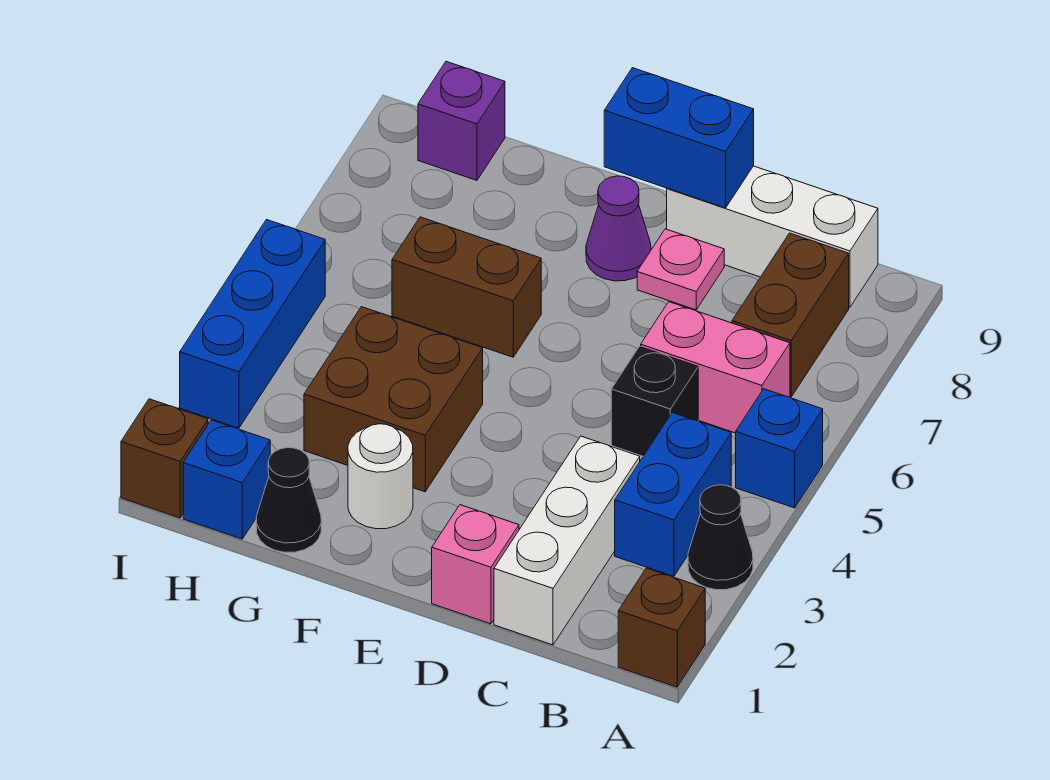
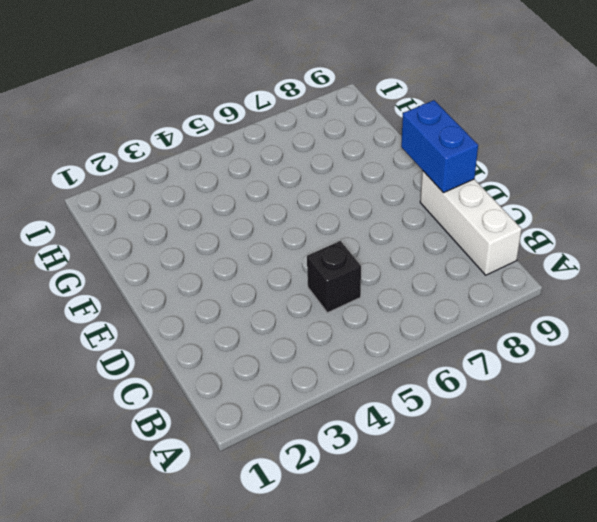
none -> brown brick A1 level 1
none -> black cone A3 level 1
none -> blue brick A5 level 1

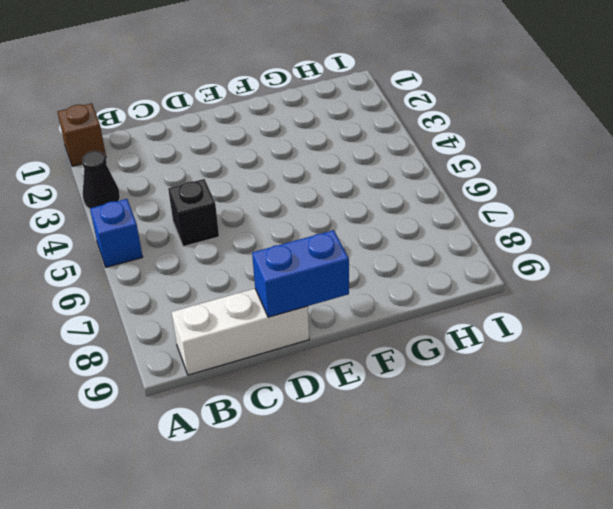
none -> blue brick B3:B4 level 1
none -> pink brick B6:C6 level 1
none -> brown brick B7:B8 level 1

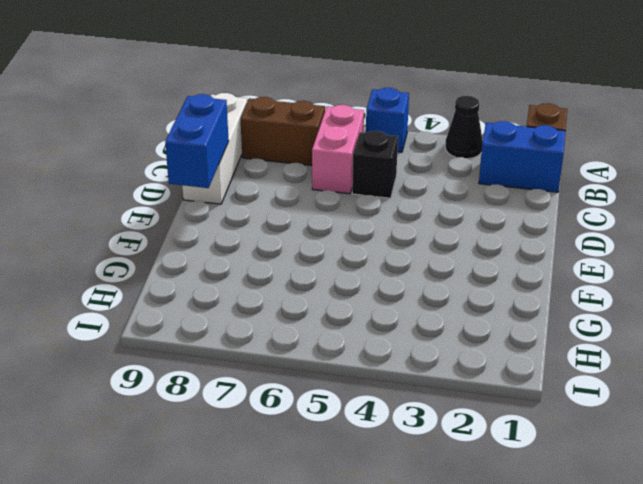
blue brick B1:B2 level 1 -> blue brick B3:B4 level 1
none -> white brick C1:C3 level 1
none -> pink brick D1 level 1
none -> pink plate D8 level 1

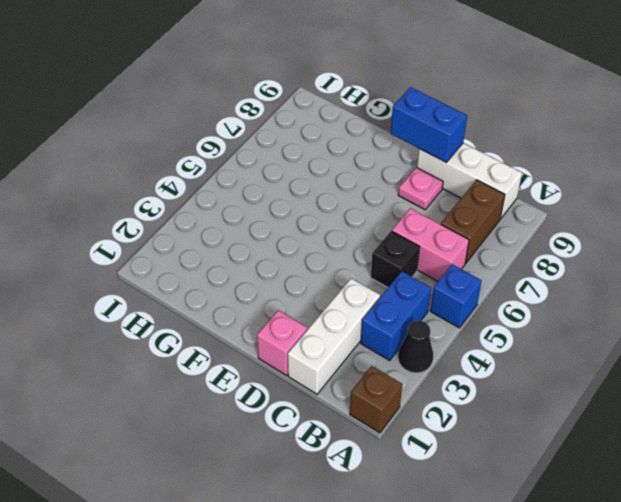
none -> purple cone E8 level 1
none -> white round brick F2 level 1
none -> brown brick F3:G4 level 1

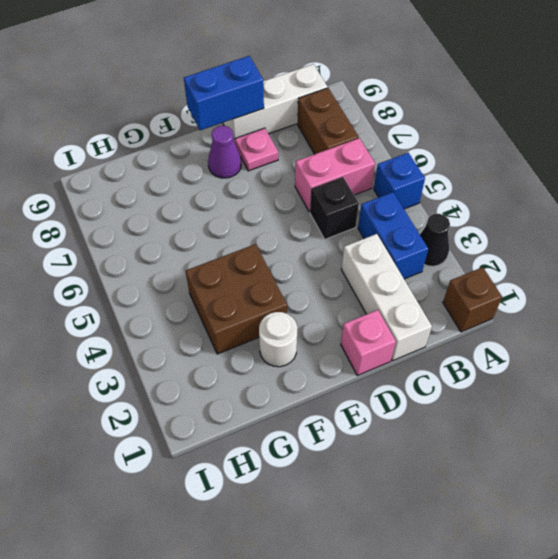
none -> brown brick F6:G6 level 1
none -> black cone G1 level 1
none -> blue brick H1 level 1

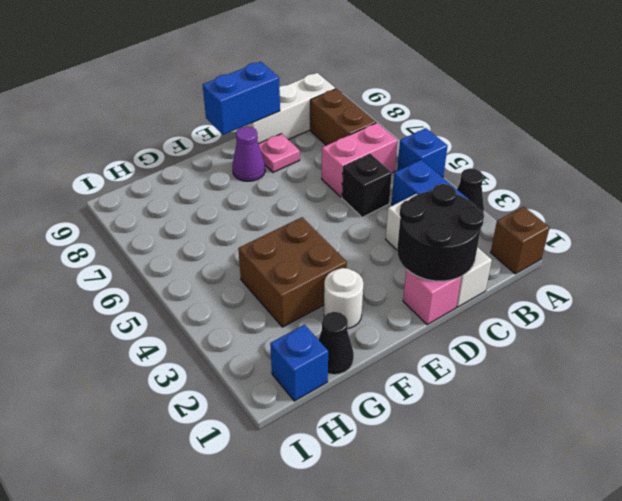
black round brick C1:D2 level 2 -> none
none -> brown brick F6:G6 level 1
none -> purple brick H9 level 1
none -> brown brick I1 level 1

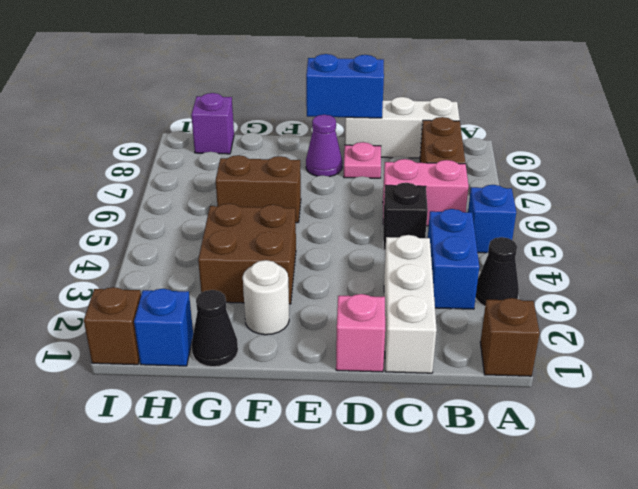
none -> blue brick I3:I5 level 1

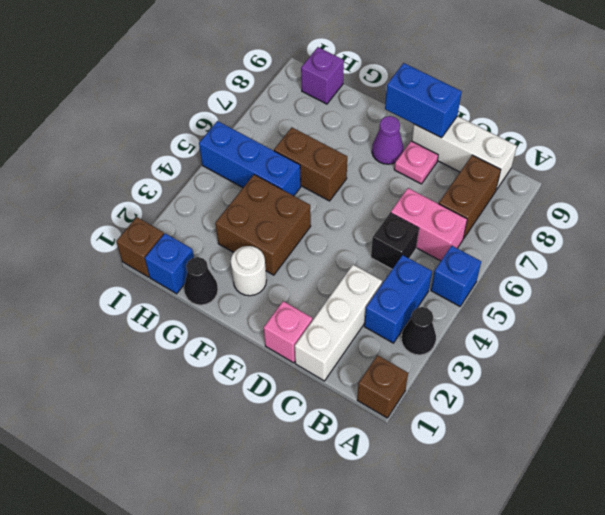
blue brick G5:I5 level 1 -> blue brick I3:I5 level 1

